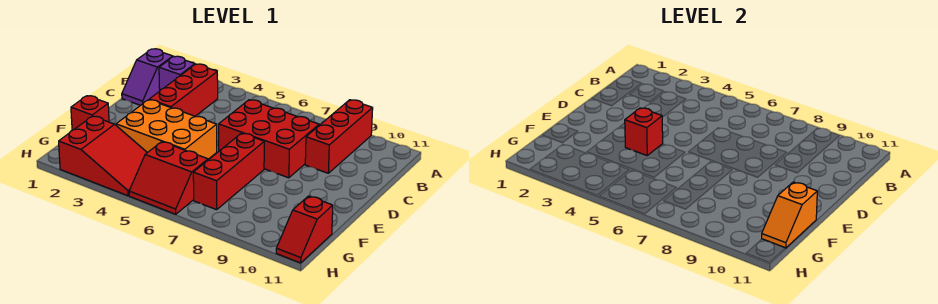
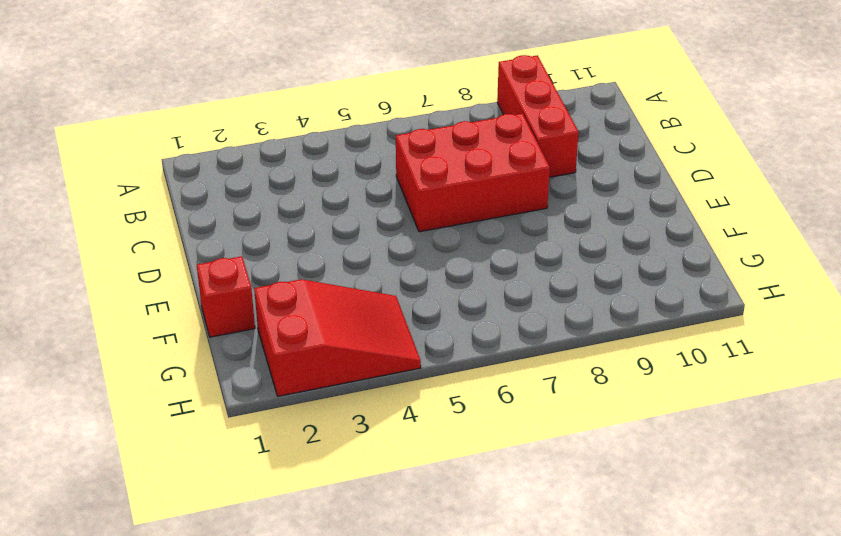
none -> purple slope B1:C1 level 1 top B
none -> purple brick B2 level 1
none -> red brick B3:D3 level 1

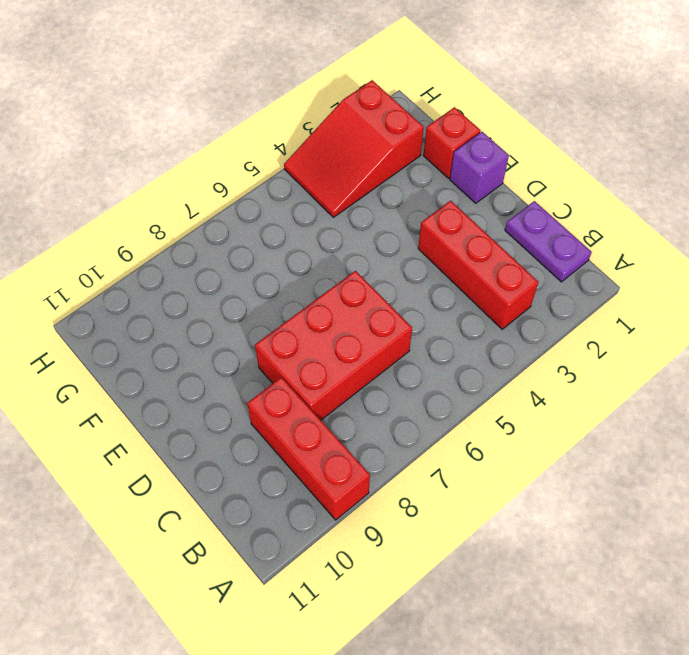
purple plate B1:C1 level 1 -> purple slope B1:C1 level 1 top B
purple brick E1 level 1 -> purple brick B2 level 1
none -> orange brick E3:F5 level 1
none -> red brick E7:G7 level 1
none -> red slope G5:H6 level 1 top G

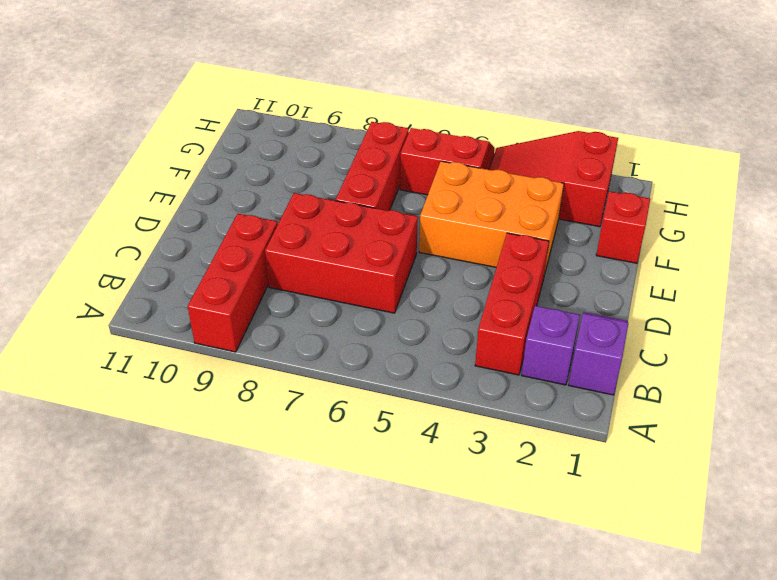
none -> red slope G11:H11 level 1 top G
none -> red brick E4 level 2
none -> orange slope F11:G11 level 2 top F

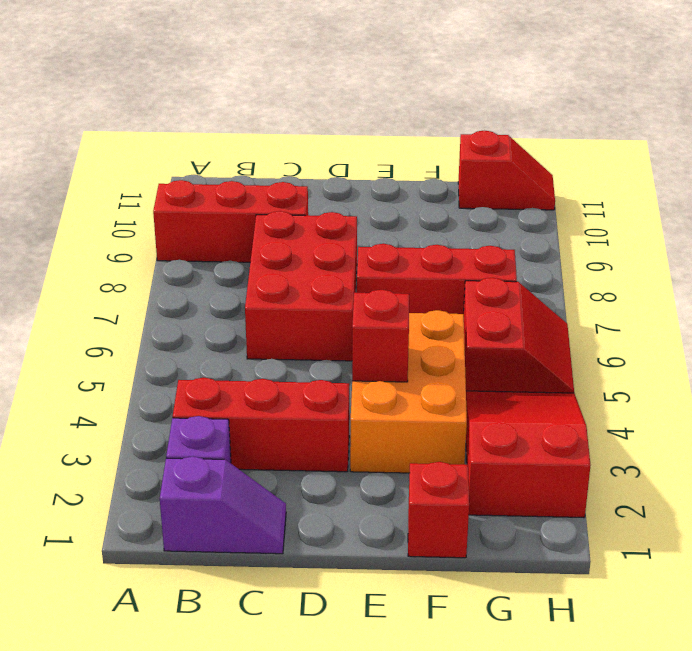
none -> orange slope F11:G11 level 2 top F

